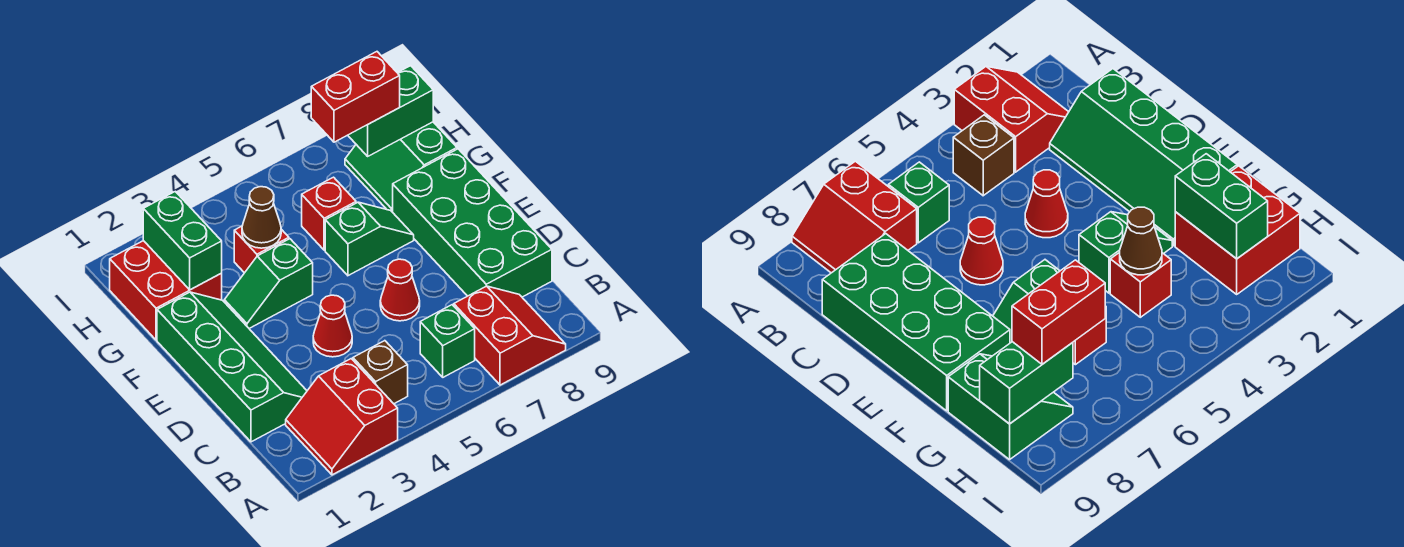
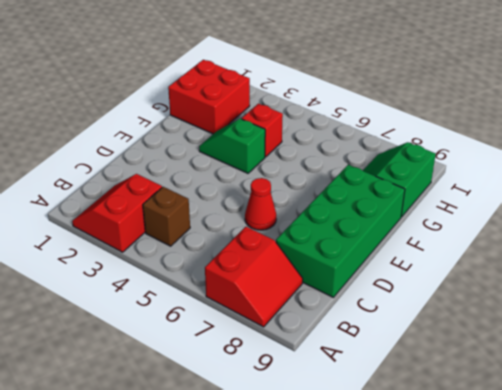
none -> green brick B6 level 1
none -> green slope C1:F2 level 1 top 1
none -> red cone D4 level 1

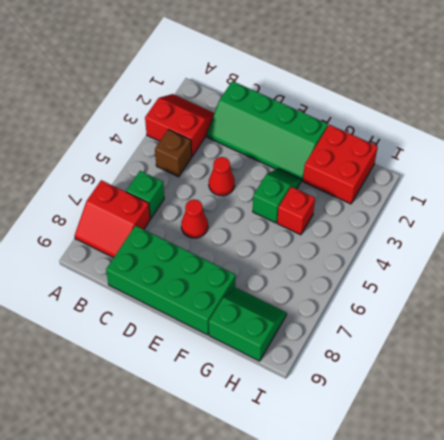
none -> green slope F6:F7 level 1 top 6
none -> red brick G6 level 1
none -> green brick G2:H2 level 2

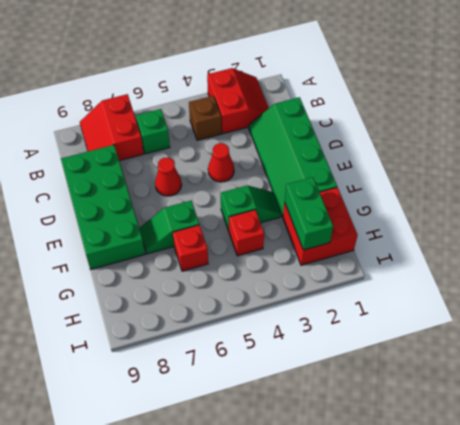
none -> green slope G8:H9 level 1 top 9
none -> brown cone G4 level 2
none -> green brick H8:H9 level 2

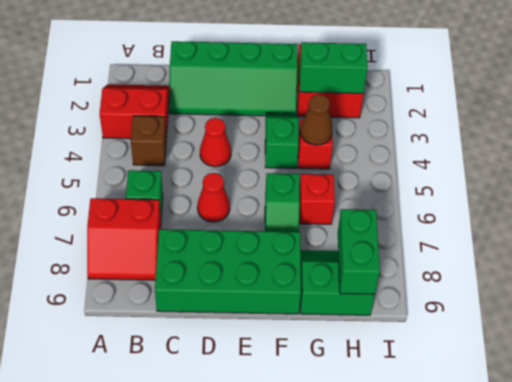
none -> red brick H7:H8 level 3

